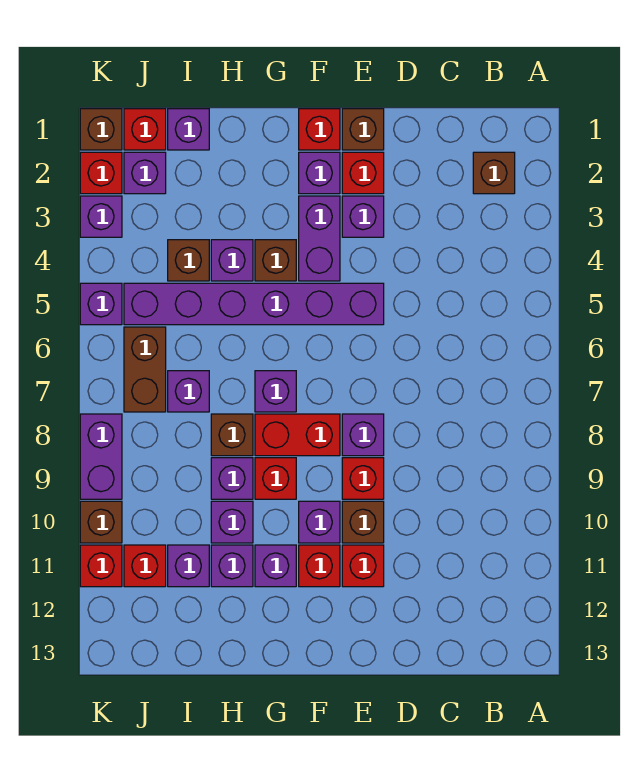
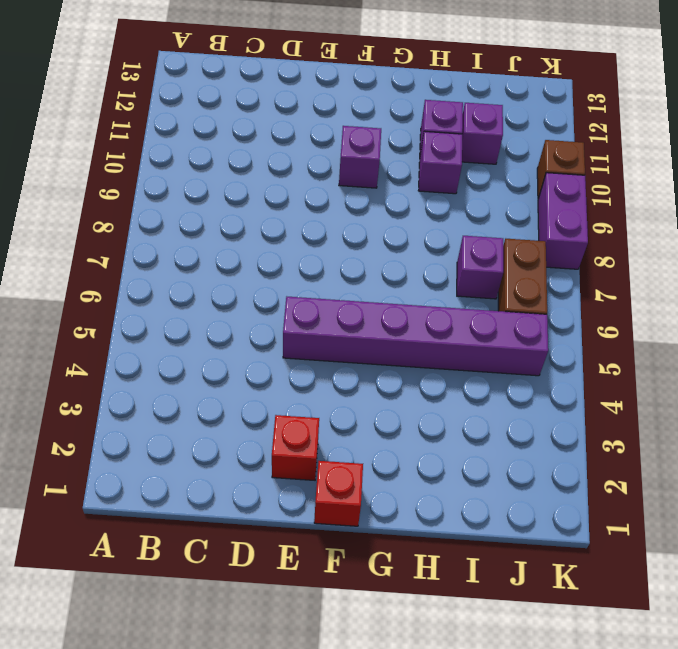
none -> brown brick B2 level 1
none -> brown brick E1 level 1
none -> purple brick E3 level 1
none -> purple brick E8 level 1

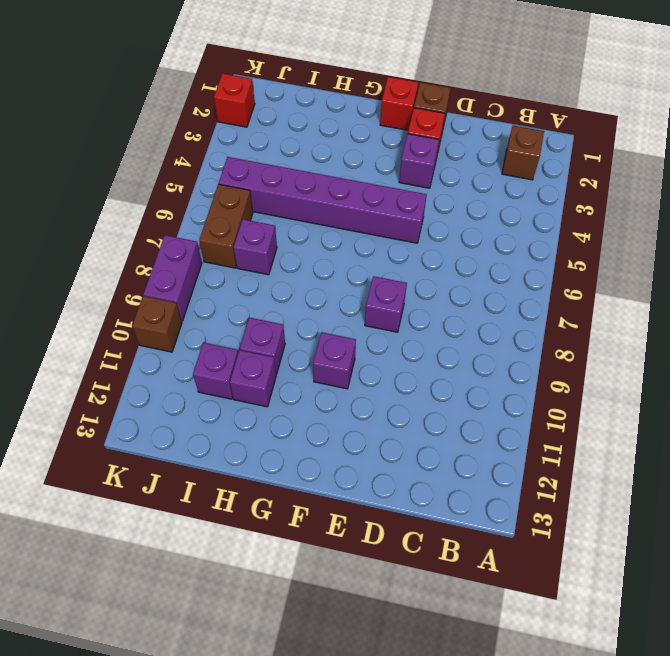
none -> red brick E9 level 1
none -> brown brick E10 level 1
none -> red brick E11 level 1
none -> purple brick F2 level 1

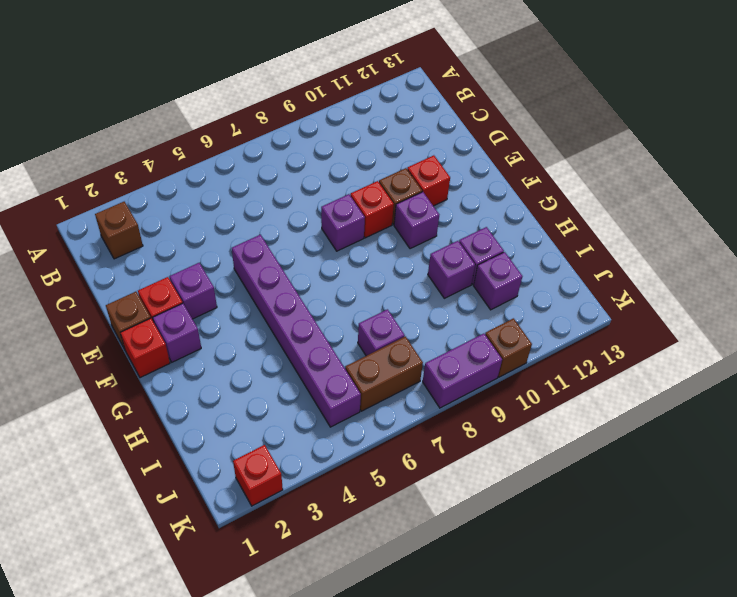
none -> purple brick F3:F4 level 1
none -> red brick F8:G8 level 1
none -> red brick F11 level 1
none -> brown brick G4 level 1

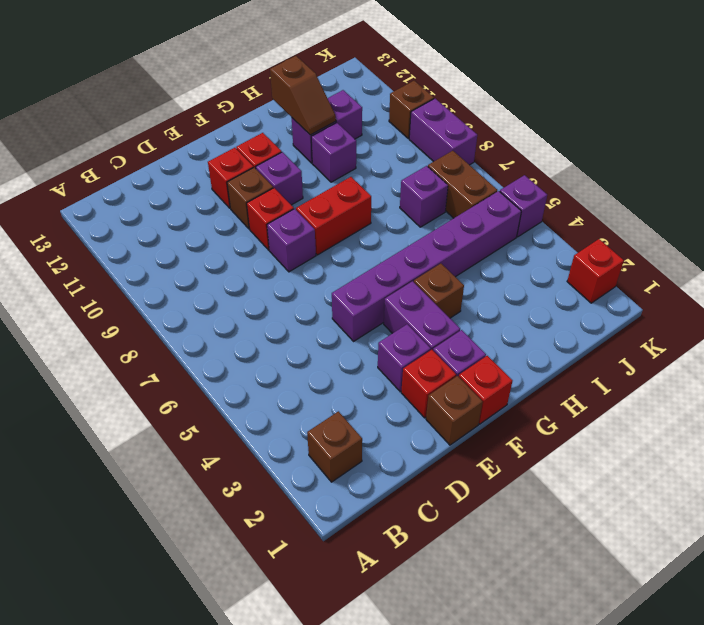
brown slope H11:H12 level 2 top 12 -> none
none -> purple brick G7 level 1
none -> red brick G9 level 1
none -> purple brick G11 level 1
none -> purple brick H4 level 1

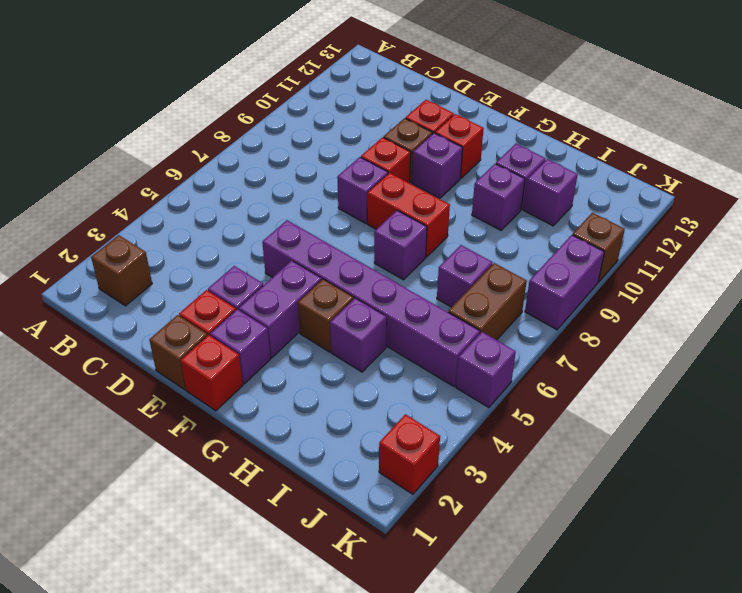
none -> red brick G9 level 1
none -> purple brick G11 level 1
none -> brown brick H8 level 1
none -> purple brick H9 level 1

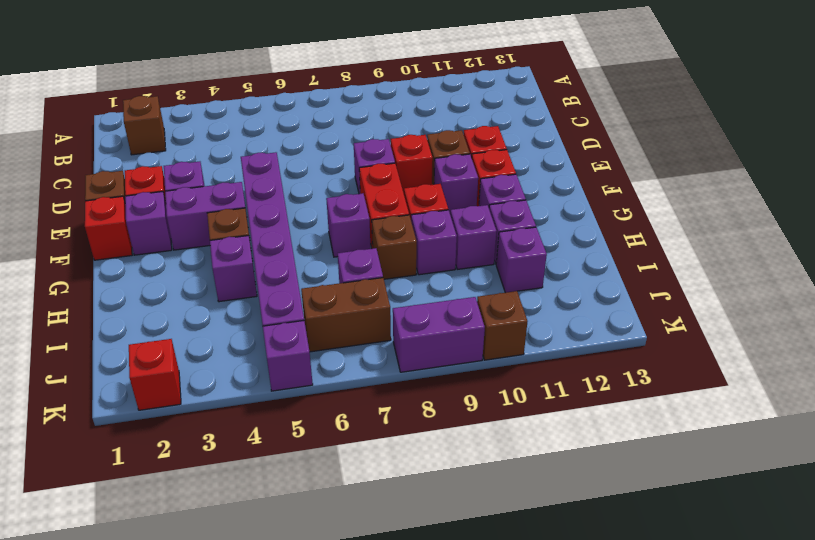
none -> purple brick I1 level 1
none -> brown brick I4 level 1
none -> red brick J1 level 1
none -> purple brick J2 level 1

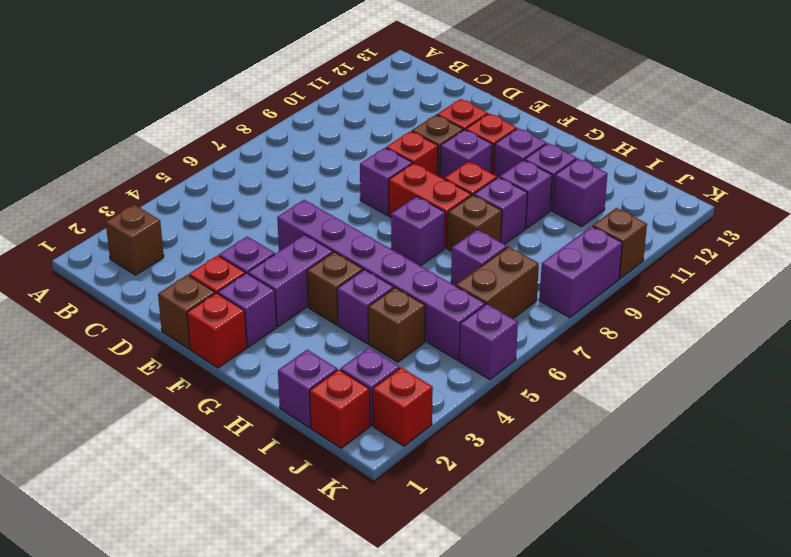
none -> red brick J11 level 1
none -> brown brick K1 level 1
none -> purple brick K3 level 1
none -> red brick K11 level 1

